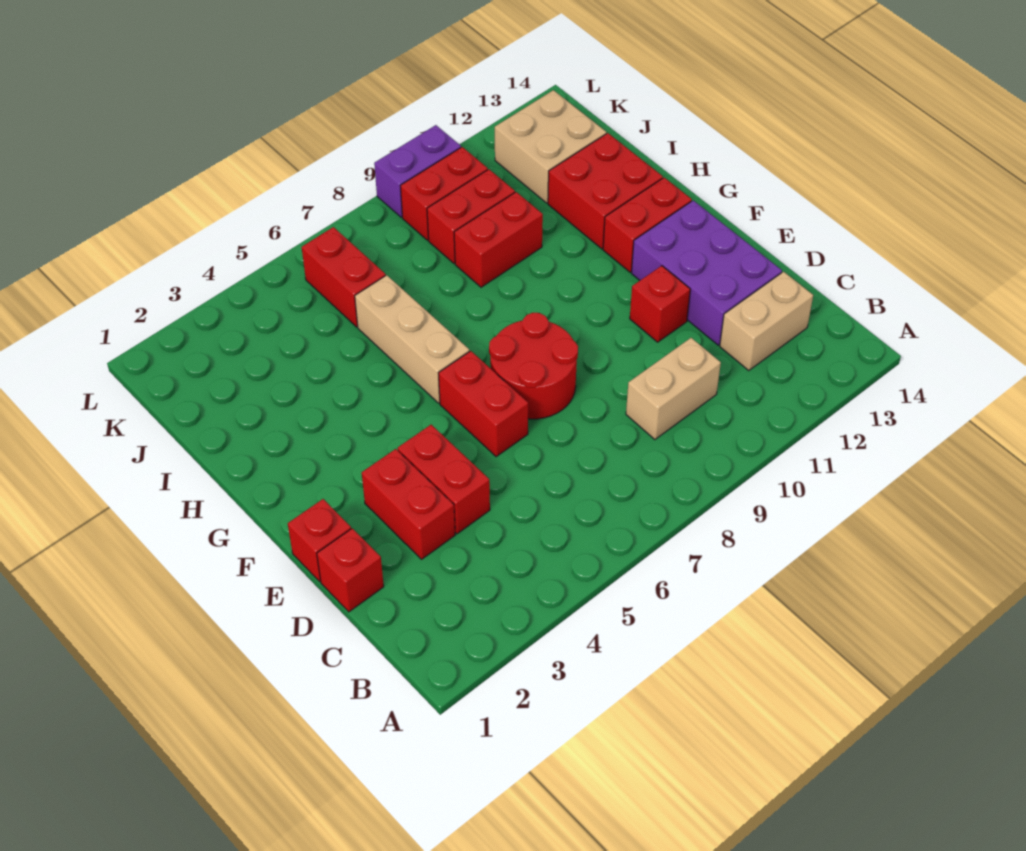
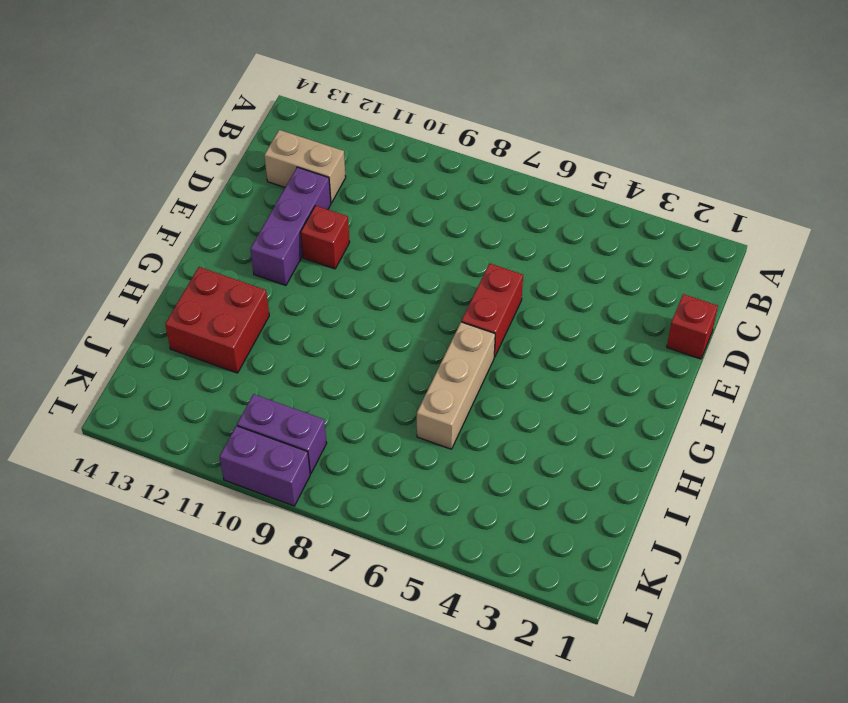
purple brick D12:F12 level 1 -> purple brick D12:F13 level 1
purple brick K9:K10 level 1 -> red brick K9:K10 level 1
none -> tan brick C9:C10 level 1
none -> red brick D3:E3 level 1
none -> red brick D4:E4 level 1

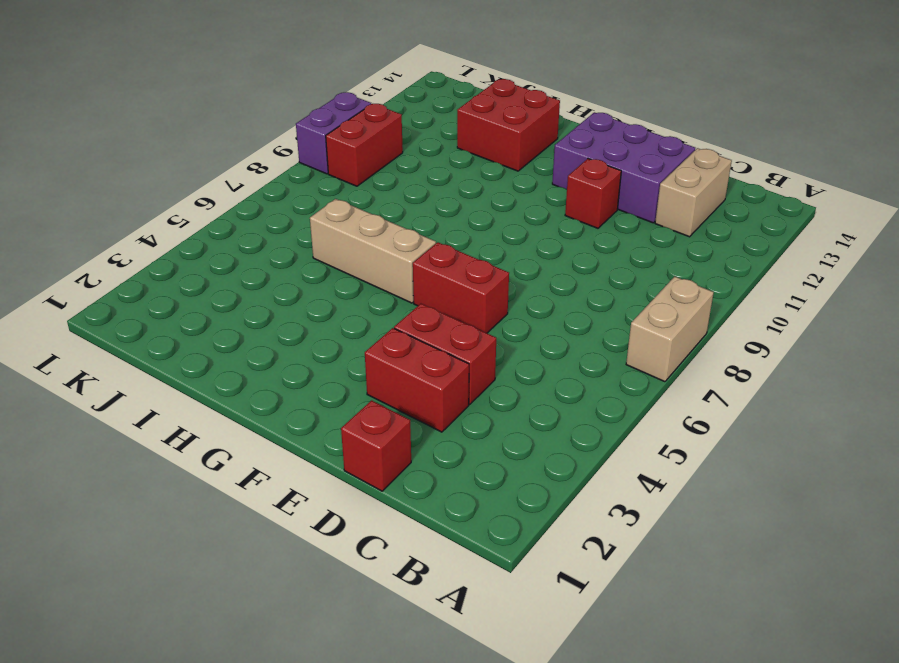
tan brick A7:A8 level 1 -> tan brick C9:C10 level 1
none -> red brick E1 level 1
none -> red round brick E7:F8 level 1
none -> red brick G12:G13 level 1

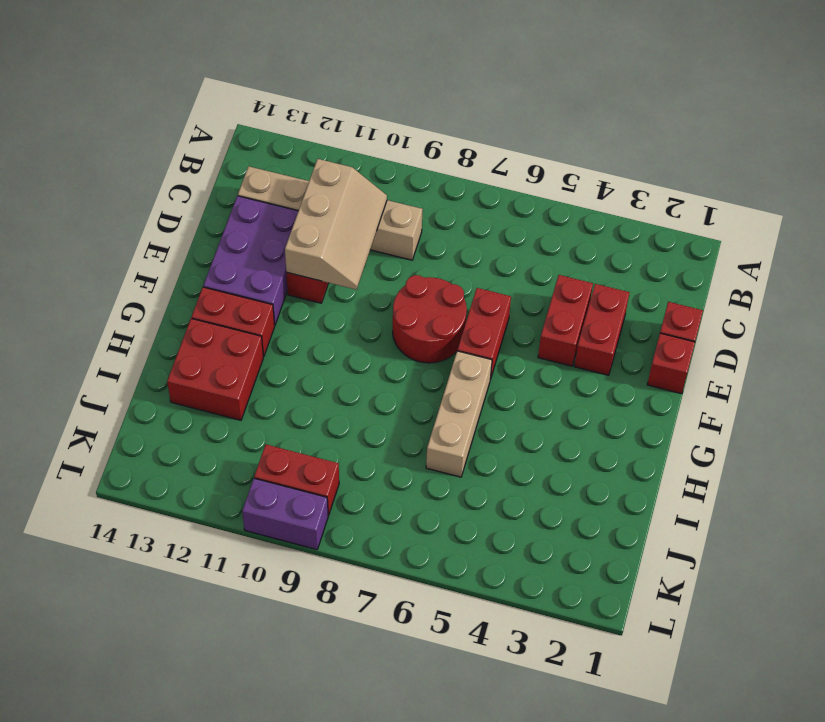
tan slope C10:E11 level 2 top 11 -> none
none -> red brick I9:I10 level 1
none -> red brick J6:K6 level 1
none -> red brick J9:J10 level 1

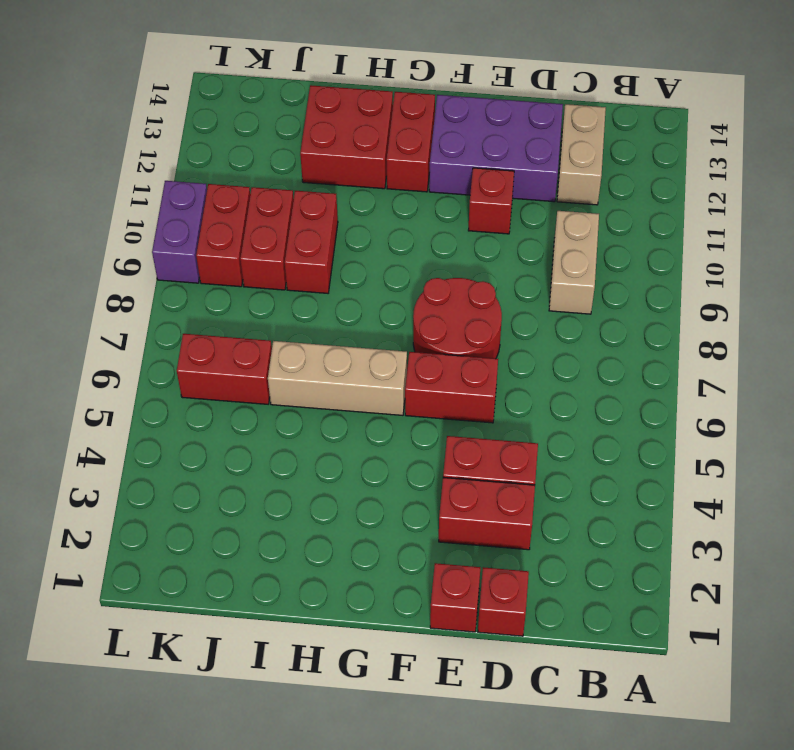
none -> tan brick J12:K13 level 1

